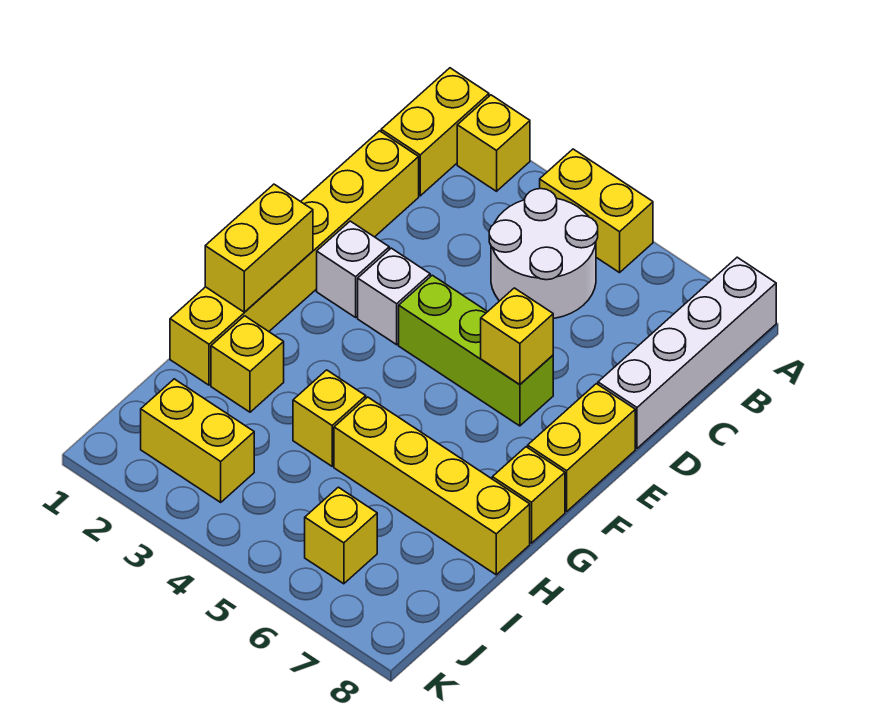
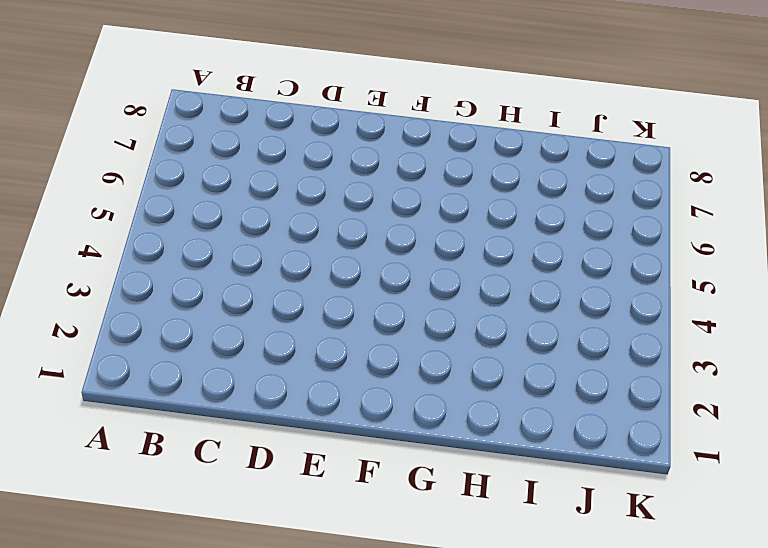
none -> yellow brick A1:B1 level 1
none -> yellow brick A2 level 1
none -> yellow brick A4:A5 level 1

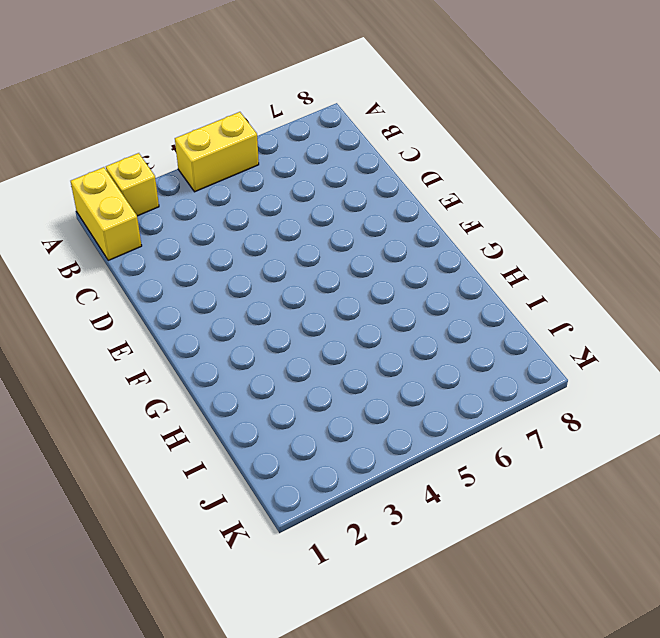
none -> white brick A8:D8 level 1
none -> white round brick B4:C5 level 1
none -> yellow brick C1:H1 level 1

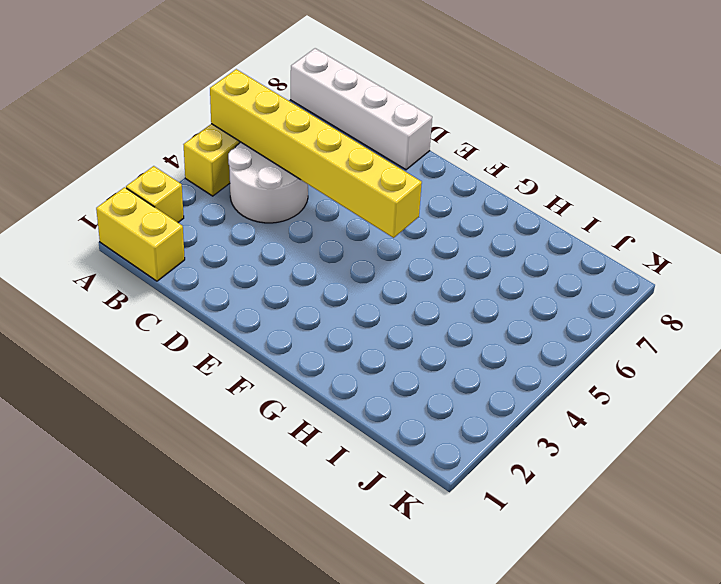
yellow brick A5:F5 level 2 -> yellow brick C1:H1 level 1
none -> white brick E2 level 1
none -> white brick E3 level 1
none -> lime brick E4:E6 level 1

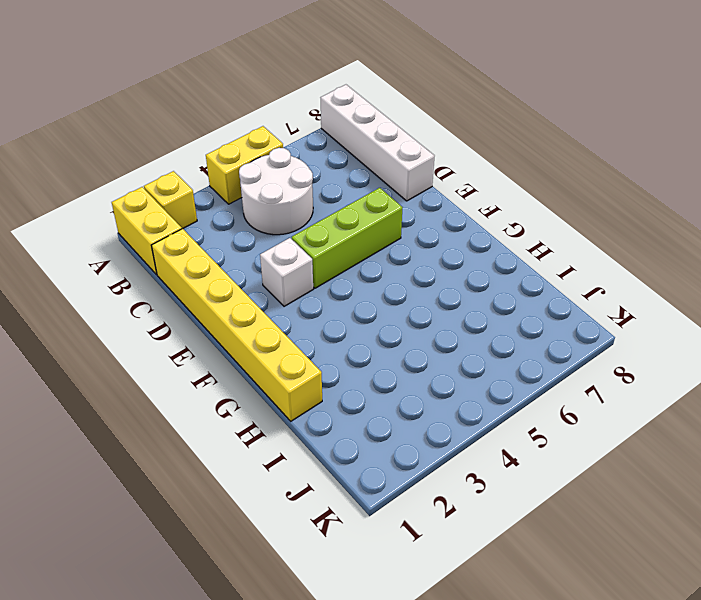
none -> white brick E2 level 1
none -> yellow brick E8:F8 level 1
none -> yellow brick G8 level 1

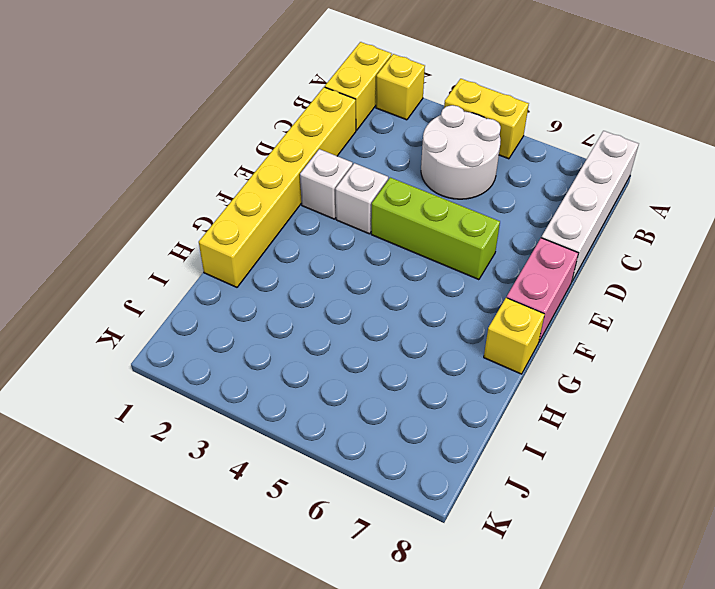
pink brick E8:F8 level 1 -> yellow brick E8:F8 level 1
none -> yellow brick H2 level 1
none -> yellow brick H4 level 1
none -> yellow brick H5:H8 level 1

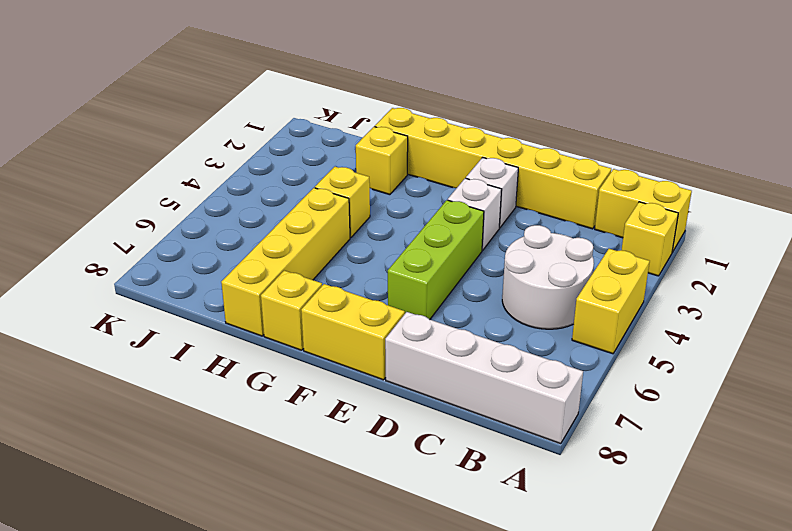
none -> yellow brick J2:J3 level 1
none -> yellow brick J6 level 1
none -> yellow brick E6 level 2

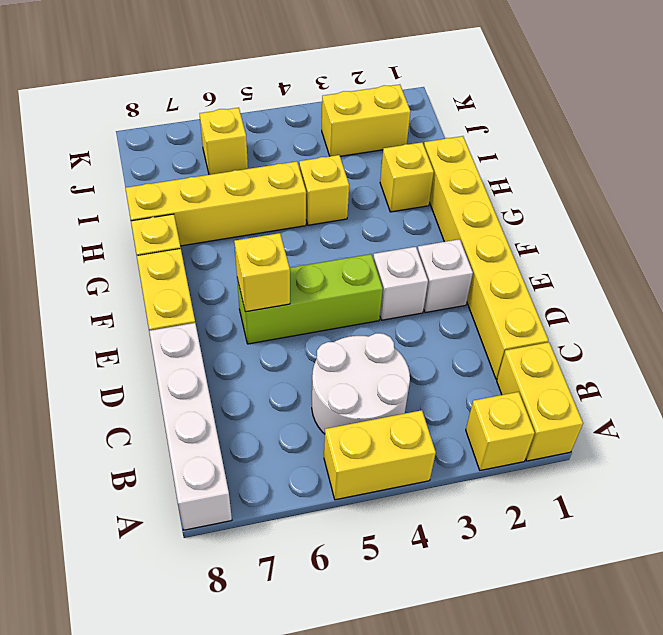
none -> yellow brick F1:G1 level 2

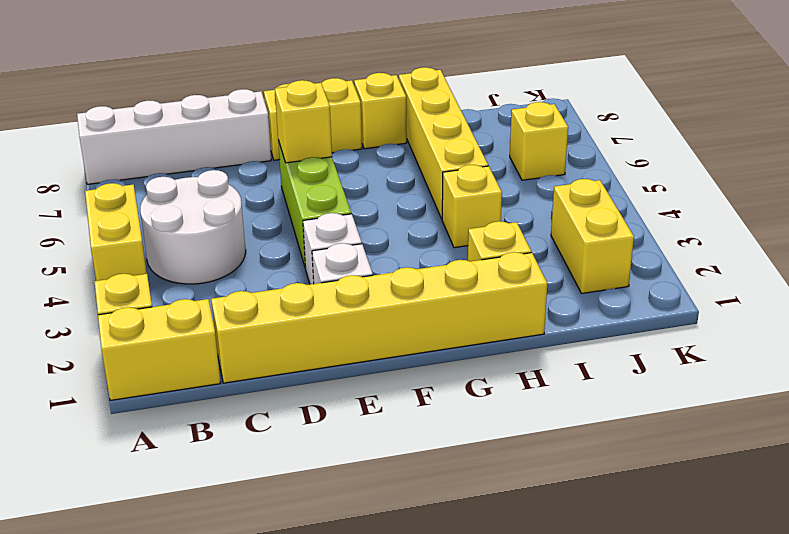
none -> yellow brick F1:G1 level 2

